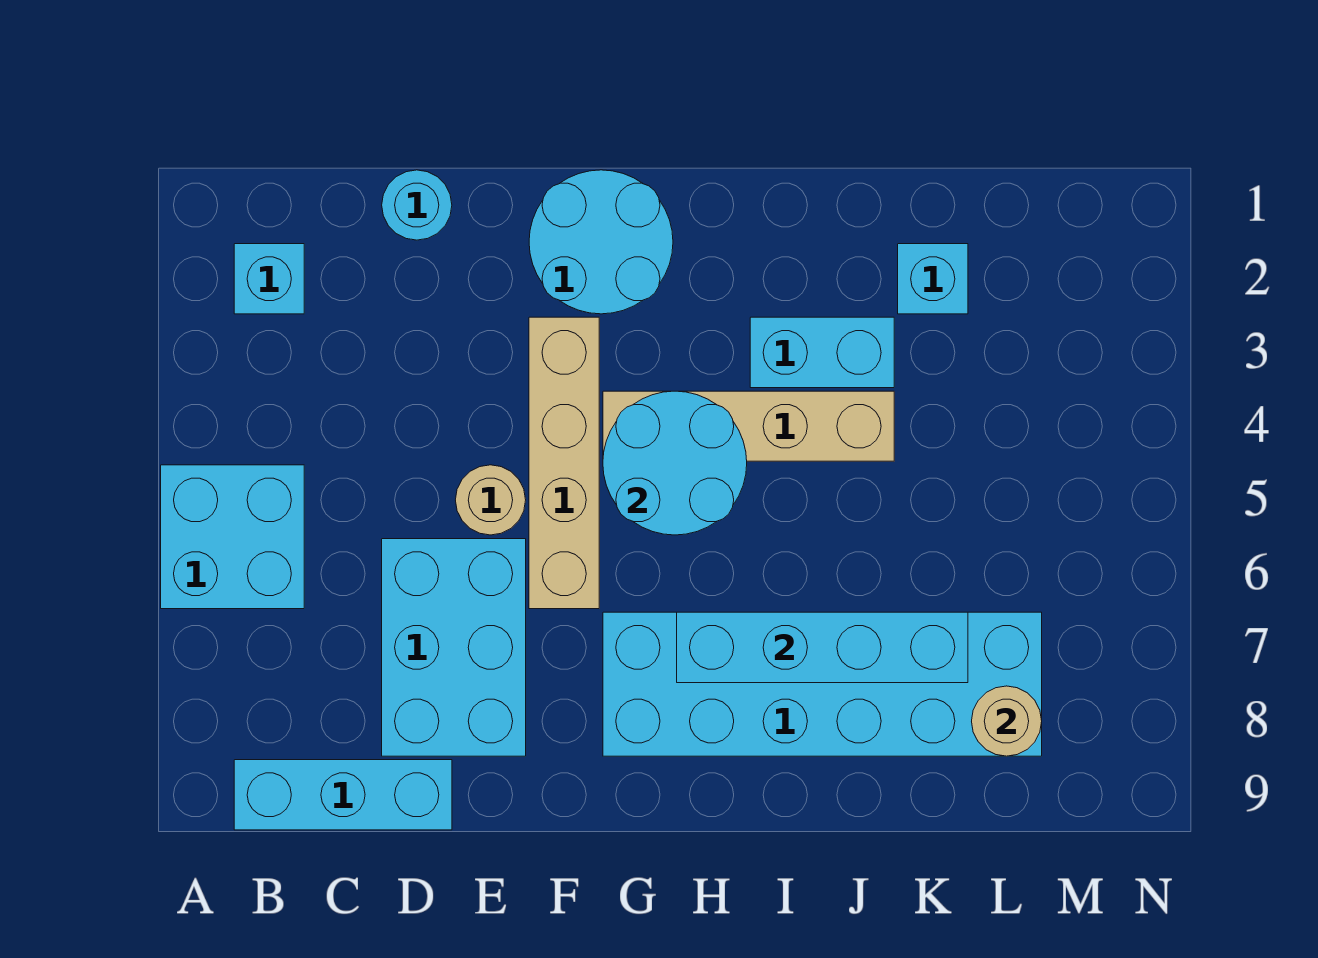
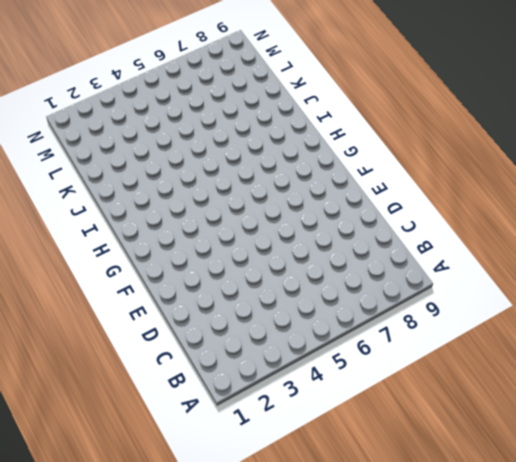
none -> cyan brick A5:B6 level 1
none -> cyan brick B2 level 1
none -> cyan brick B9:D9 level 1

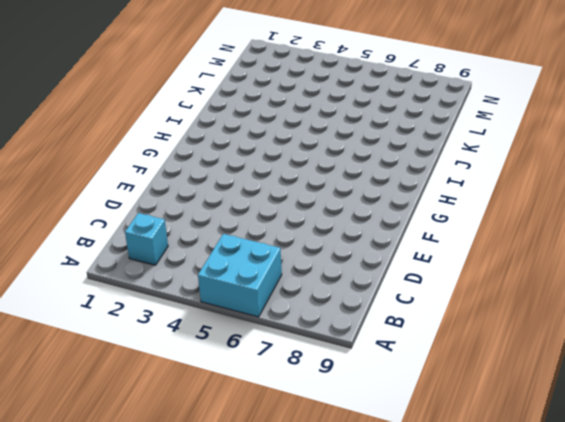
none -> cyan brick B9:D9 level 1
none -> cyan round brick D1 level 1
none -> cyan brick D6:E8 level 1

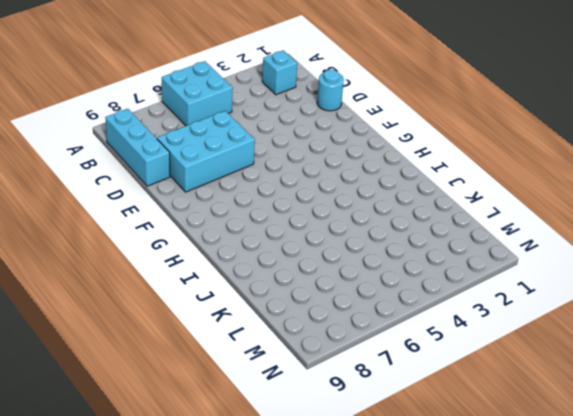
none -> tan round brick E5 level 1
none -> cyan round brick F1:G2 level 1
none -> tan brick F3:F6 level 1

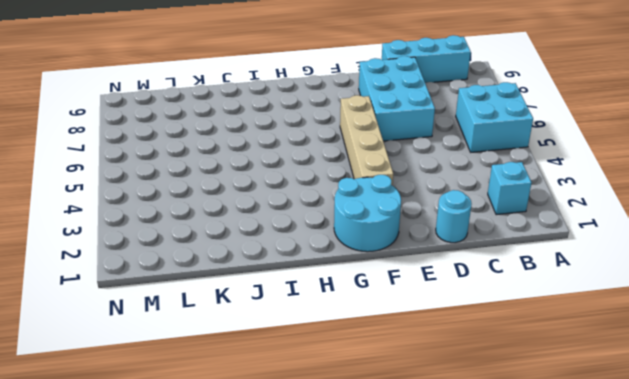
none -> tan round brick E5 level 1
none -> tan brick G4:J4 level 1
none -> cyan brick G7:L8 level 1

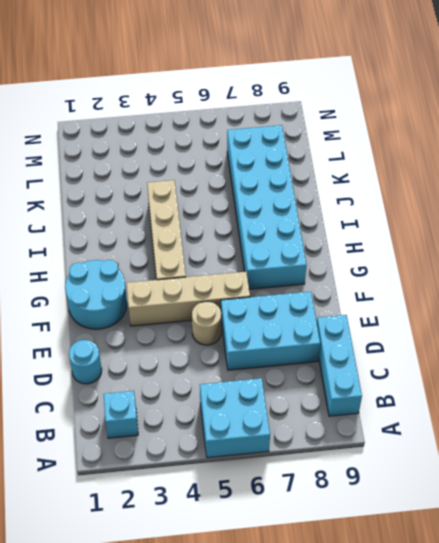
none -> cyan brick I3:J3 level 1
none -> cyan brick K2 level 1
none -> cyan round brick G4:H5 level 2

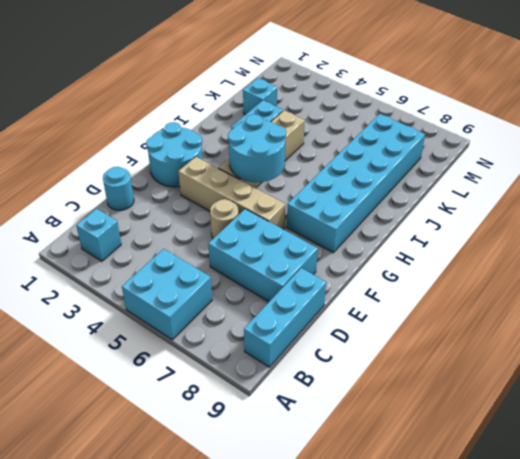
none -> cyan brick H7:K7 level 2
none -> tan round brick L8 level 2

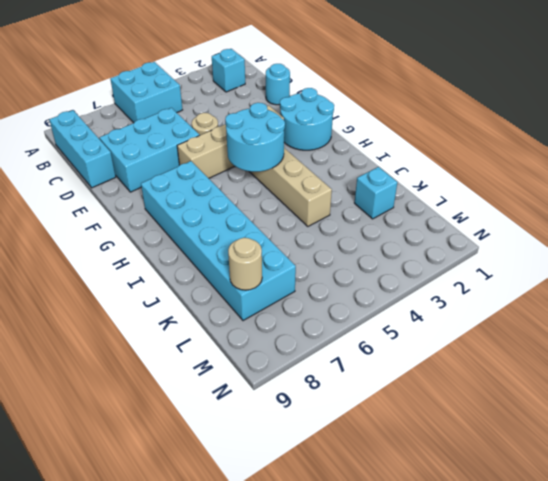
none -> cyan brick I3:J3 level 1
none -> cyan brick H7:K7 level 2

